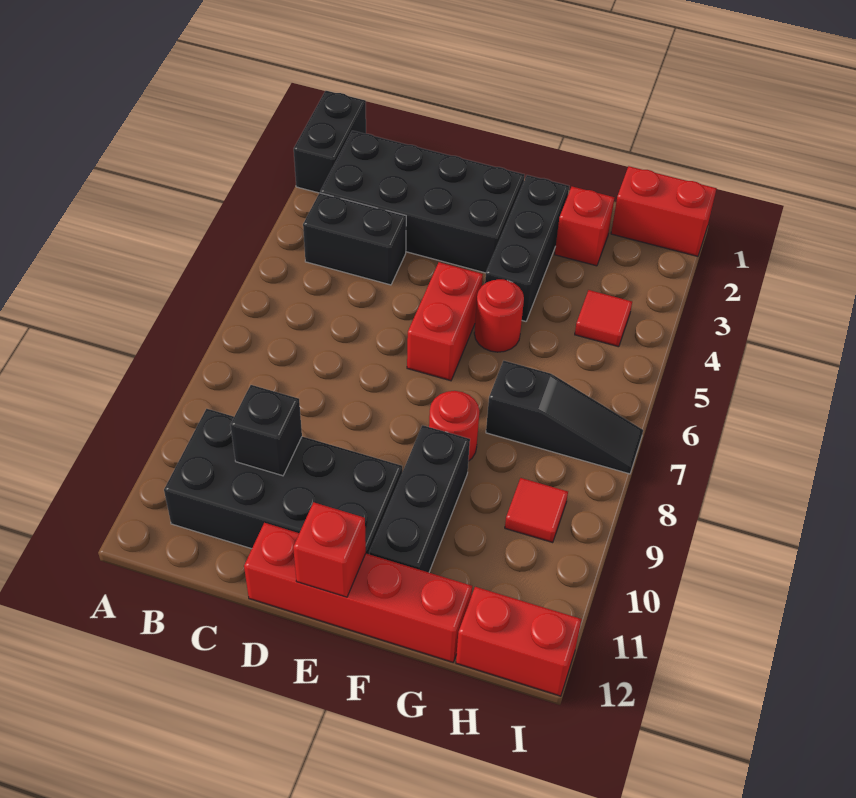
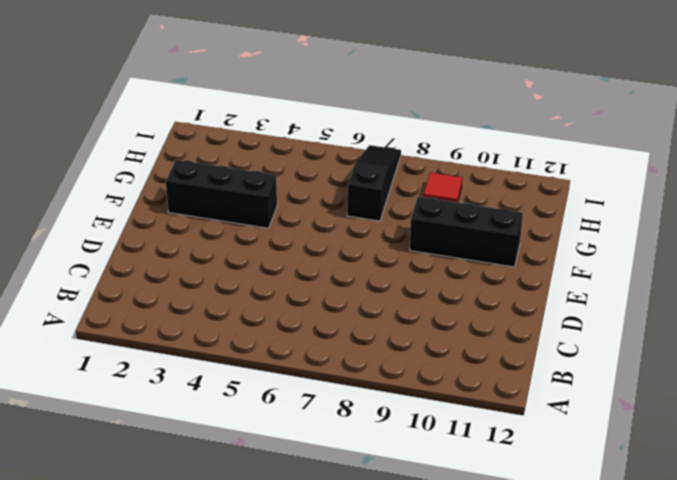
none -> black brick A1:A2 level 1
none -> black brick B2:E3 level 1
none -> black brick B4:C4 level 1

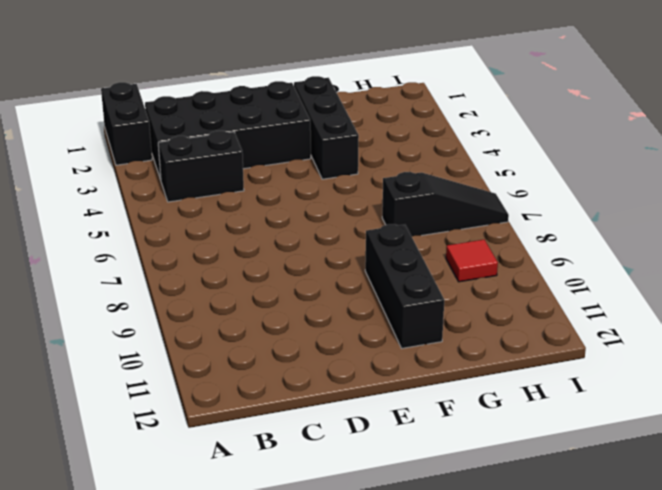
none -> black brick B10:E11 level 1
none -> red brick D12:G12 level 1
none -> red brick E5:E6 level 1

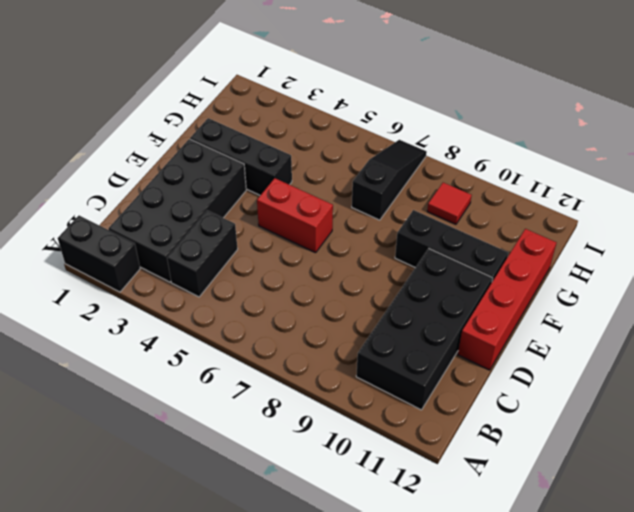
none -> red round brick F5 level 1
none -> red round brick F8 level 1
none -> red brick G2 level 1

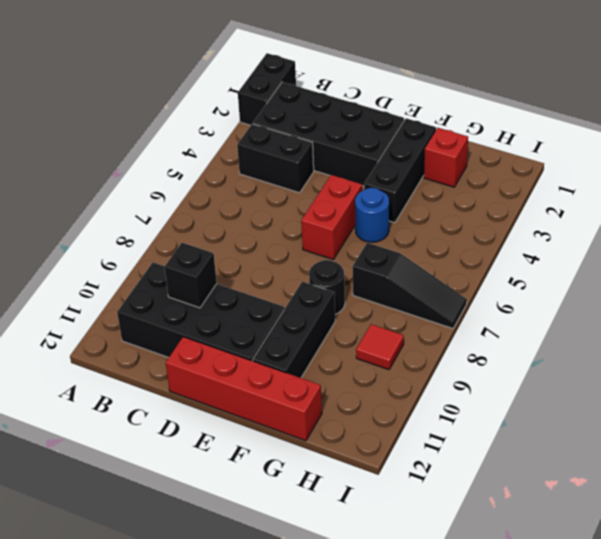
blue round brick F5 level 1 -> red round brick F5 level 1
black round brick F8 level 1 -> red round brick F8 level 1
none -> red brick H1:I1 level 1
none -> red tile H4 level 1
none -> red brick H12:I12 level 1

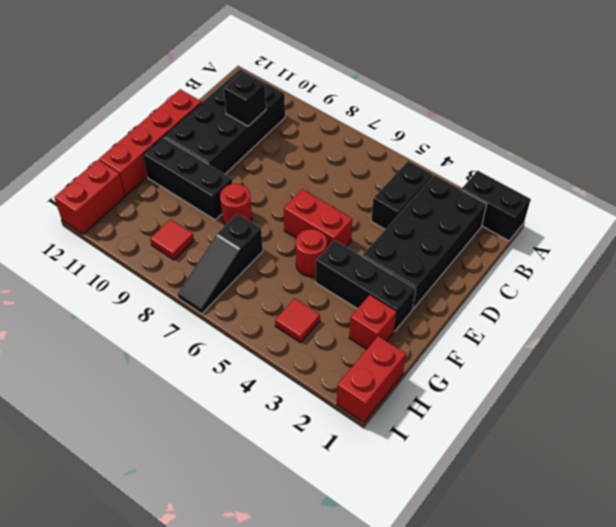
none -> red brick E12 level 2

